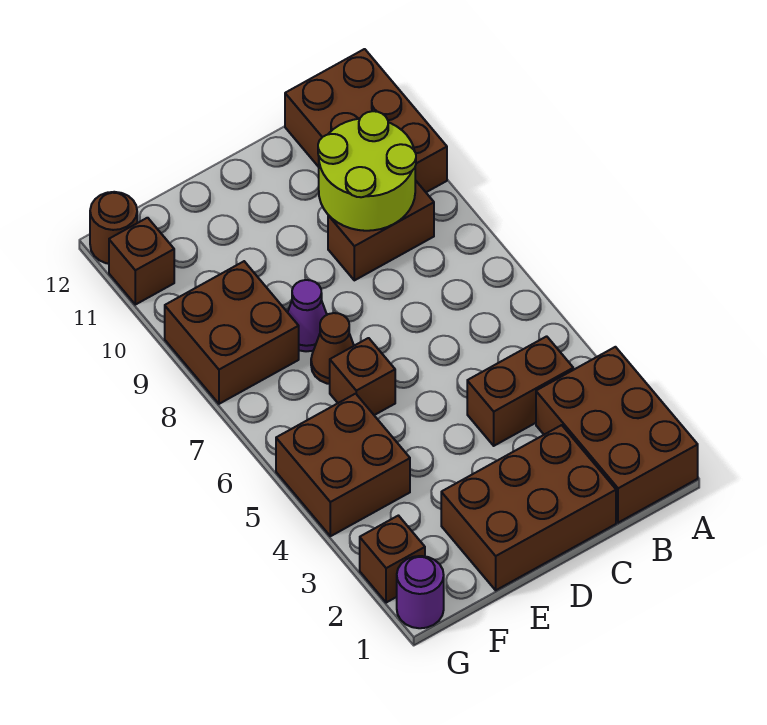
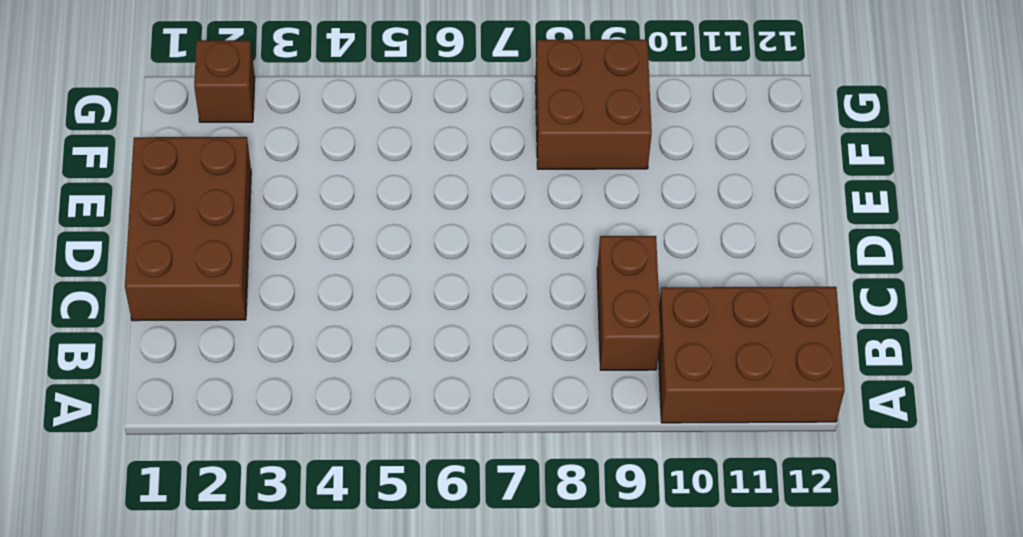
none -> brown brick A1:B3 level 1
none -> brown brick B4:C4 level 1
none -> brown brick E6 level 1

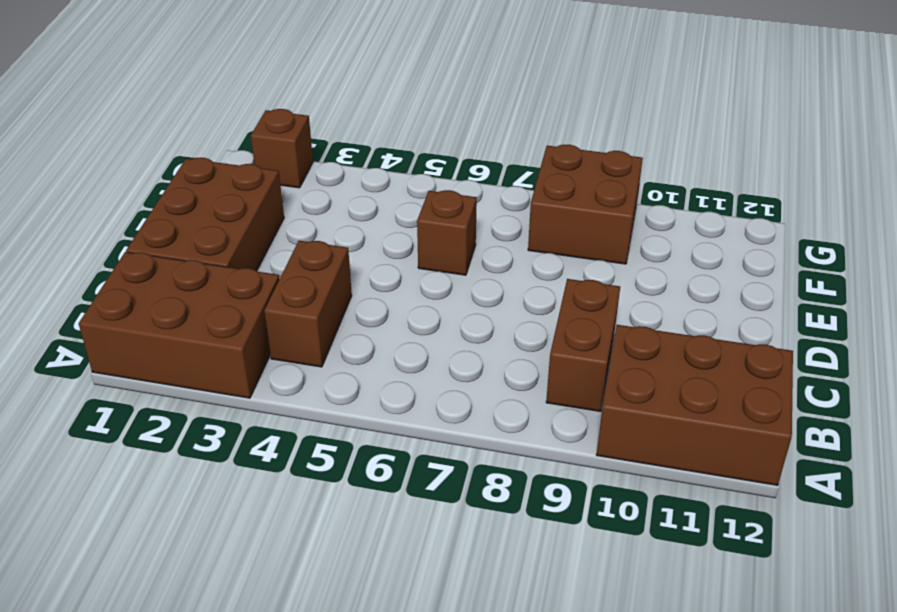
none -> brown cone E7 level 1
none -> purple cone E8 level 1
none -> brown brick F4:G5 level 1

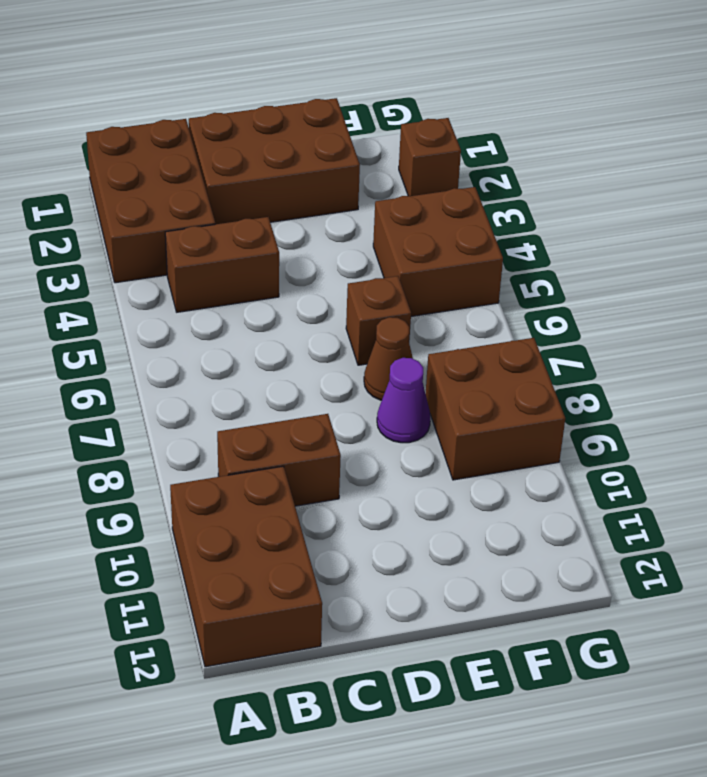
none -> purple round brick G1 level 1
none -> brown brick G11 level 1
none -> brown round brick G12 level 1

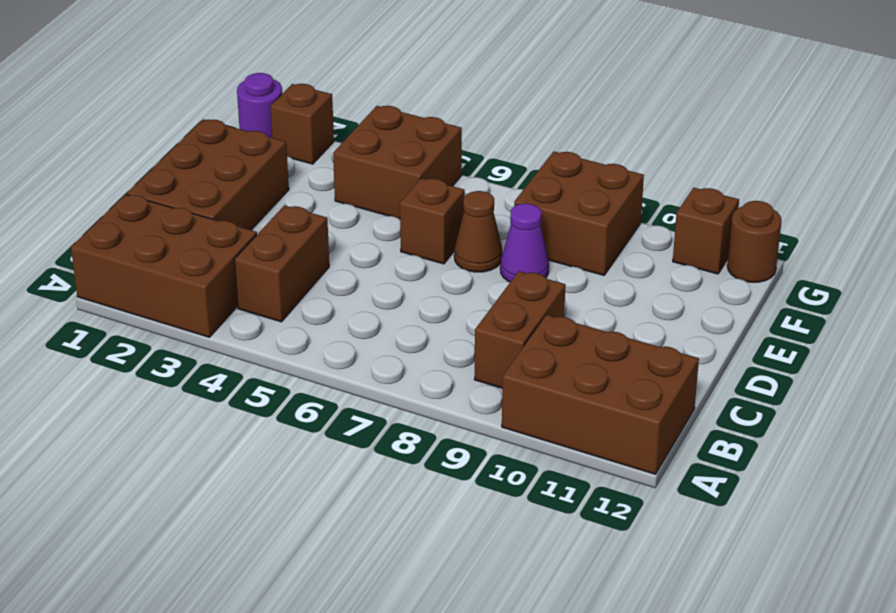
none -> lime round brick B9:C10 level 2

